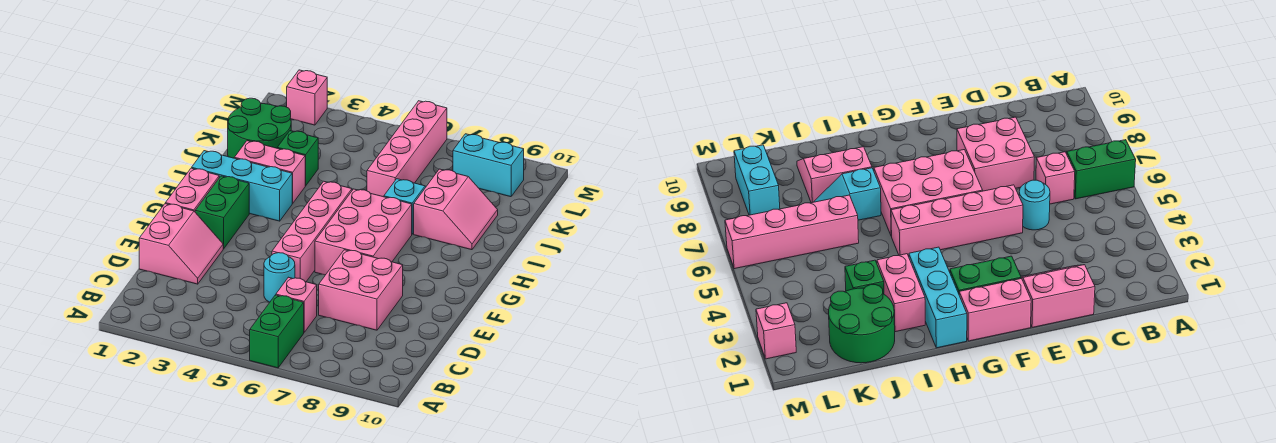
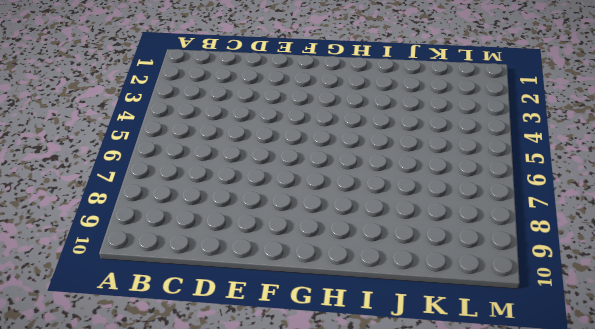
none -> green brick A6:B6 level 1
none -> pink brick C6 level 1
none -> pink slope D1:E2 level 1 top 1

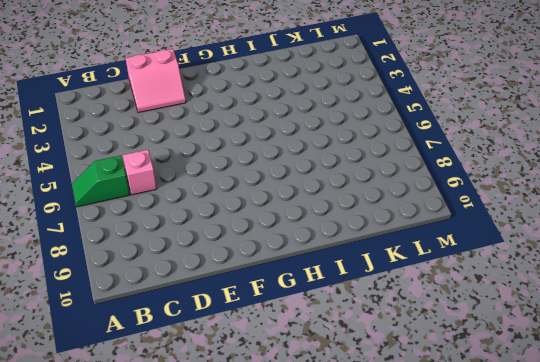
green slope A6:B6 level 1 top B -> green brick A6:B6 level 1
none -> cyan round brick D5 level 1
none -> pink brick D7:E8 level 1
none -> pink brick E5:H5 level 1

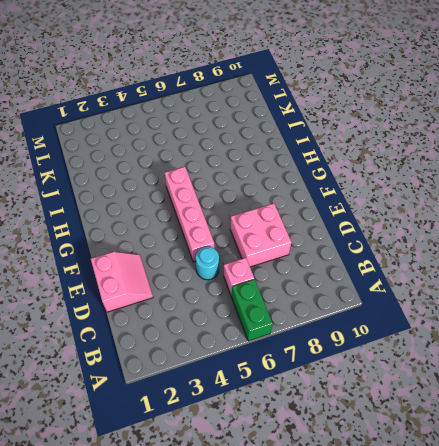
none -> pink brick F1:G1 level 1
none -> green brick F2:G2 level 1
none -> pink brick F6:H7 level 1

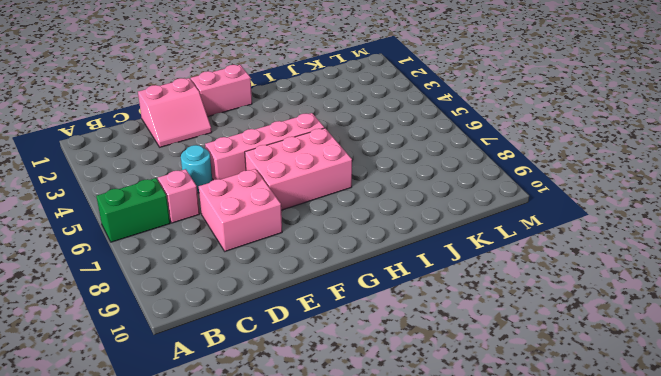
none -> green brick F2:G2 level 1
none -> cyan brick H1:H3 level 1
none -> pink brick I2:I3 level 1

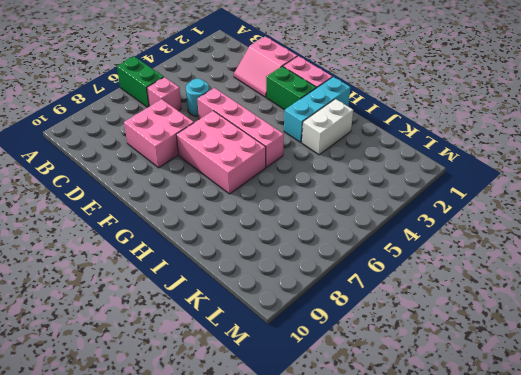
white brick I2:I3 level 1 -> pink brick I2:I3 level 1
none -> cyan slope I7:J7 level 1 top I
none -> pink slope I8:J9 level 1 top 8
none -> green round brick J1:K2 level 1

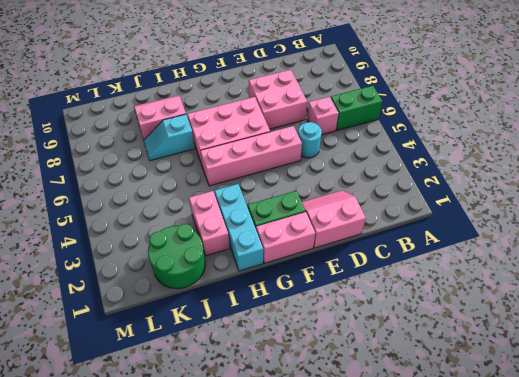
none -> green brick J3 level 1
none -> pink brick J6:M6 level 1
none -> cyan brick L8:L9 level 1

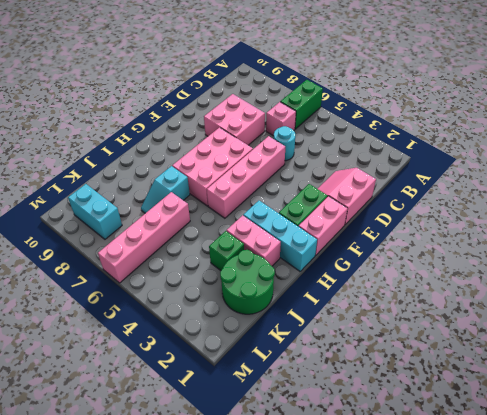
none -> pink slope I8:J9 level 1 top 8
none -> pink brick M2 level 1

